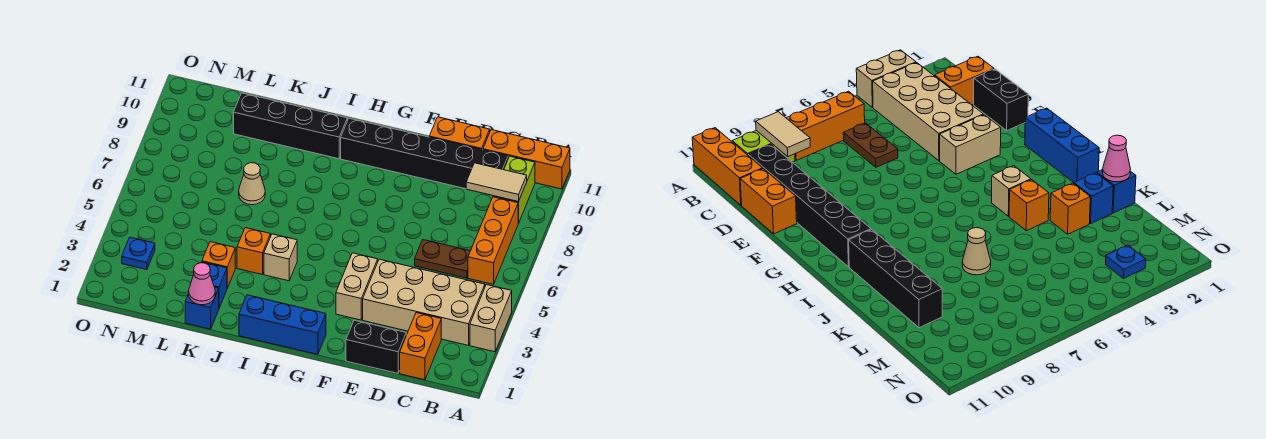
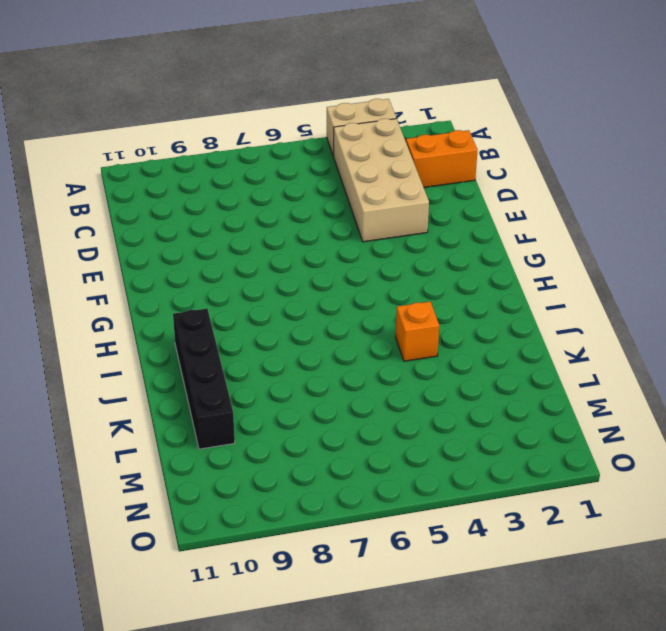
none -> orange brick A11:C11 level 1
none -> orange brick B6:B8 level 1
none -> lime brick B9:B10 level 1

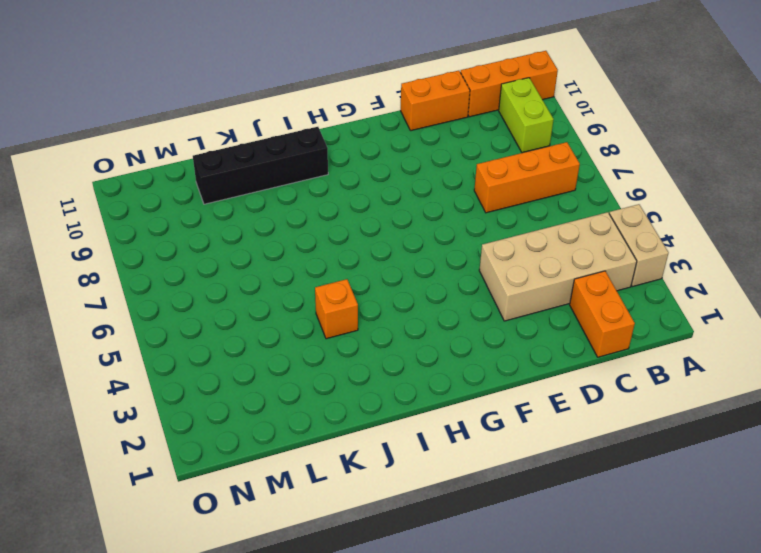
orange brick B7:D7 level 1 -> orange brick B6:B8 level 1
none -> brown plate C6:D6 level 1
none -> black brick C10:H10 level 1
none -> black brick D1:E1 level 1

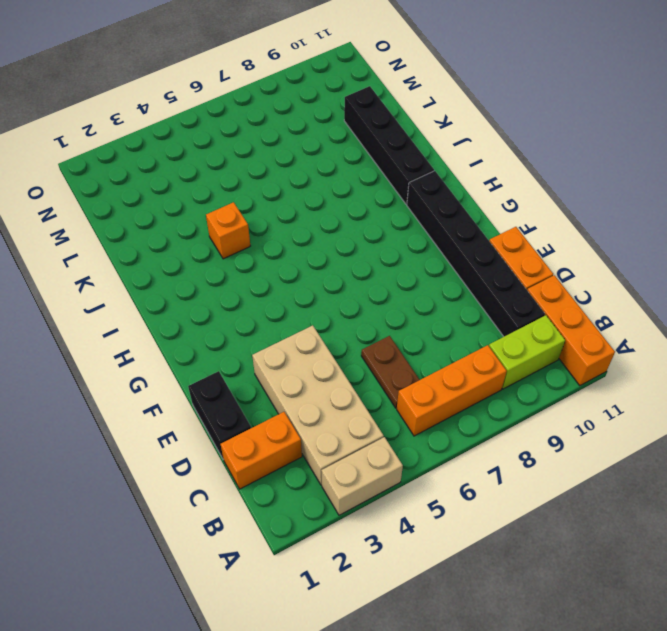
none -> tan brick F3:F4 level 1
none -> blue brick G1:I1 level 1
none -> tan brick I4 level 1

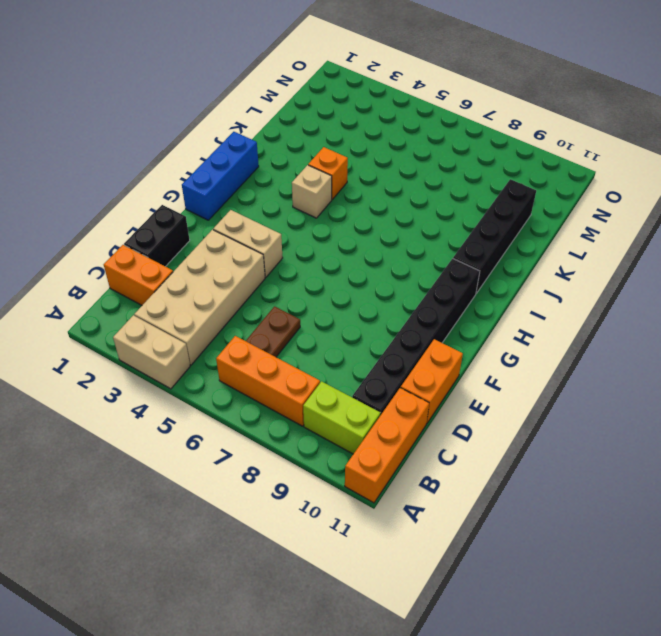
none -> blue brick K1 level 1
none -> blue brick K2 level 1
none -> orange brick K3 level 1

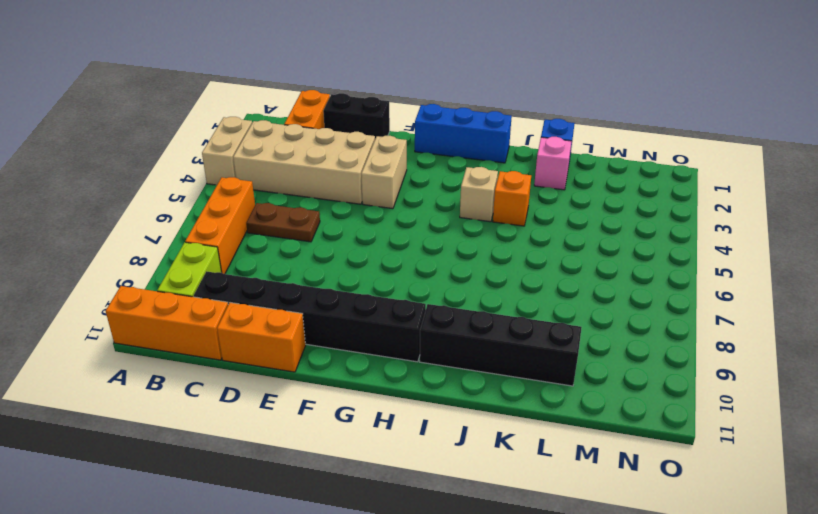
pink brick K2 level 1 -> blue brick K2 level 1
none -> orange brick K3 level 1
none -> tan cone K7 level 1
none -> blue plate N3 level 1

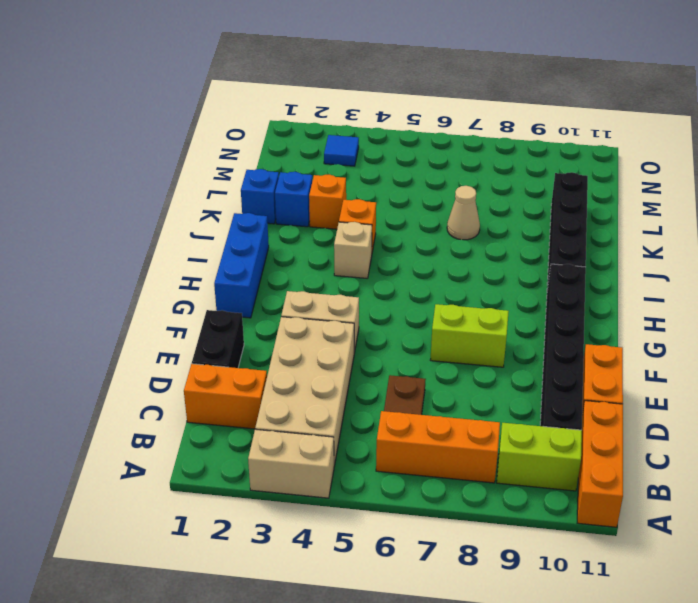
lime brick F7:F8 level 1 -> none
blue tile N3 level 1 -> blue plate N3 level 1
none -> tan tile B9:C9 level 2
none -> pink cone K1 level 2

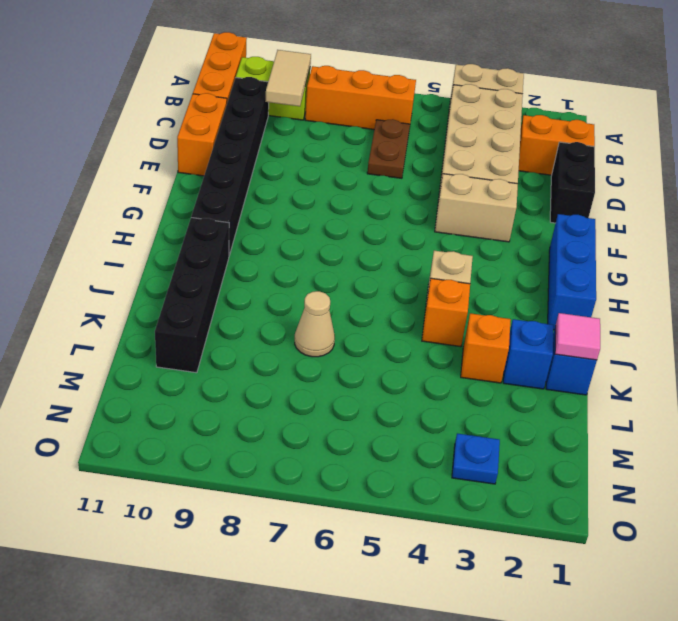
pink tile K1 level 2 -> pink cone K1 level 2

